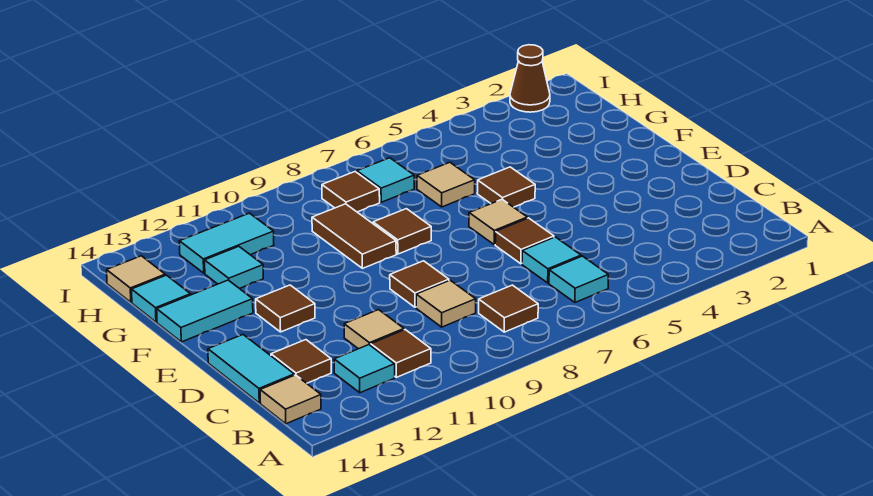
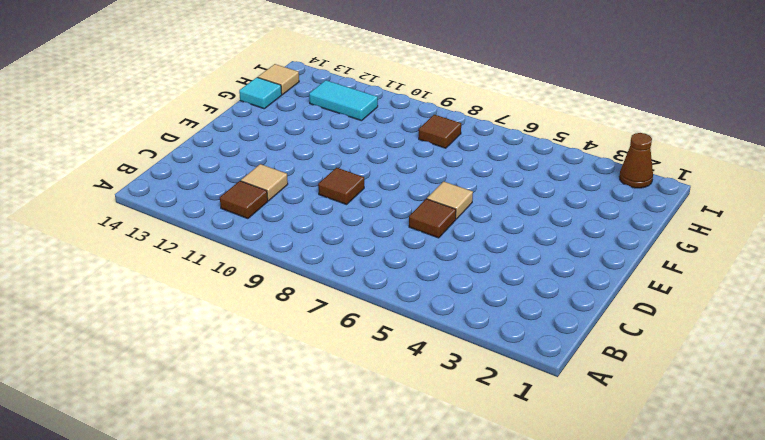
none -> cyan tile B6 level 1
none -> brown tile B8 level 1
none -> cyan tile B12 level 1

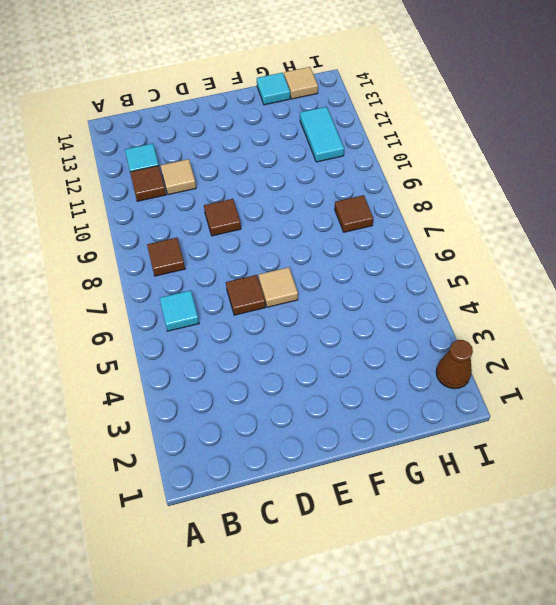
none -> tan tile B14 level 1
none -> cyan tile C6 level 1
none -> tan tile C9 level 1

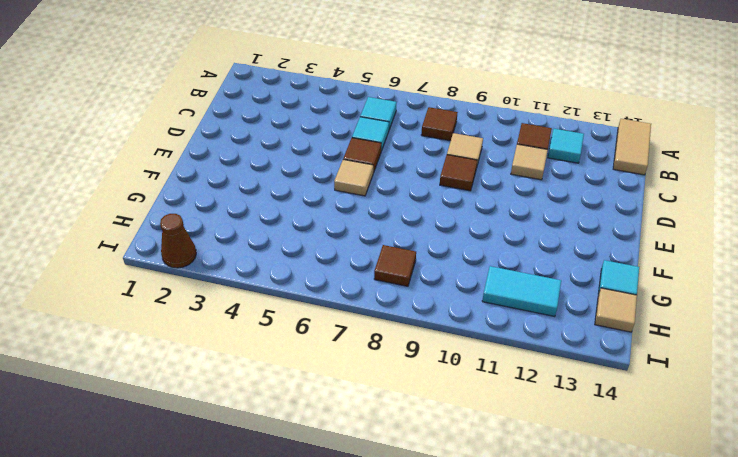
tan tile A14:B14 level 1 -> tan tile B14 level 1
none -> brown tile C13 level 1
none -> cyan tile C14:D14 level 1
none -> brown tile E12 level 1

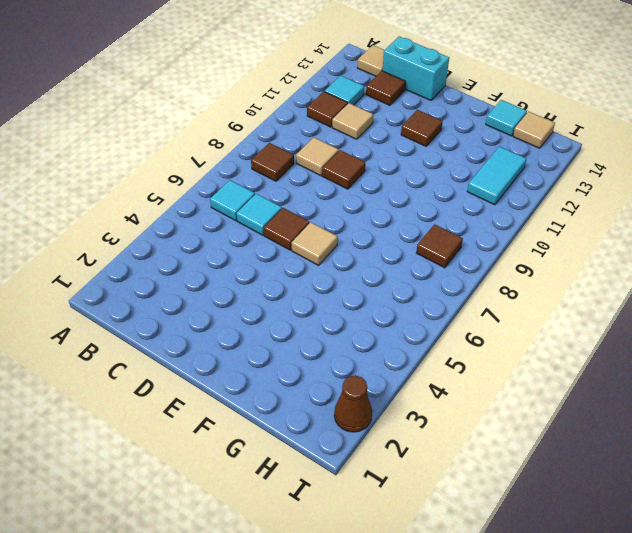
cyan brick C14:D14 level 1 -> cyan tile C14:D14 level 1
none -> brown tile F5 level 1
none -> brown tile F8 level 1
none -> brown tile F9:G9 level 1

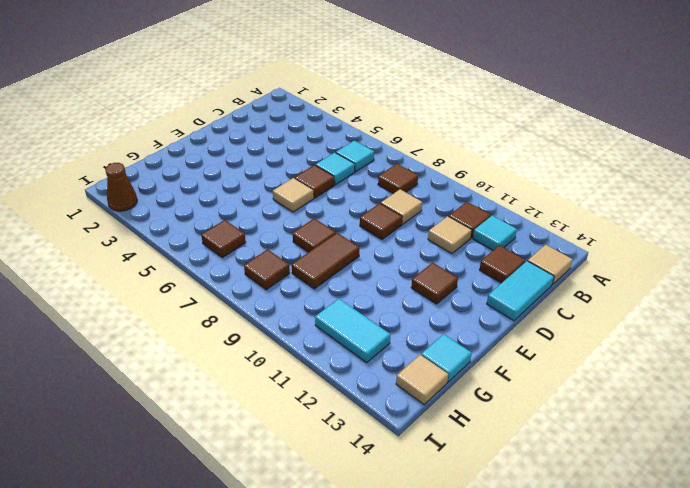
brown tile H6 level 1 -> brown tile F5 level 1
none -> cyan tile F13:F14 level 1
none -> tan tile G6 level 1
none -> cyan tile G12 level 1

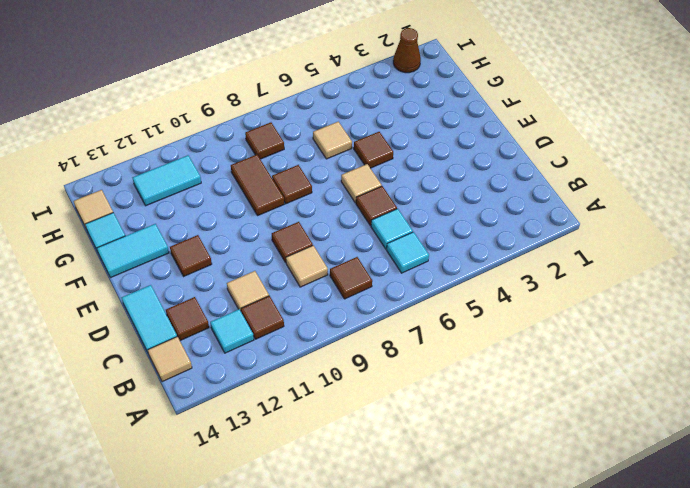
none -> cyan tile G12 level 1
none -> cyan tile H7 level 1

